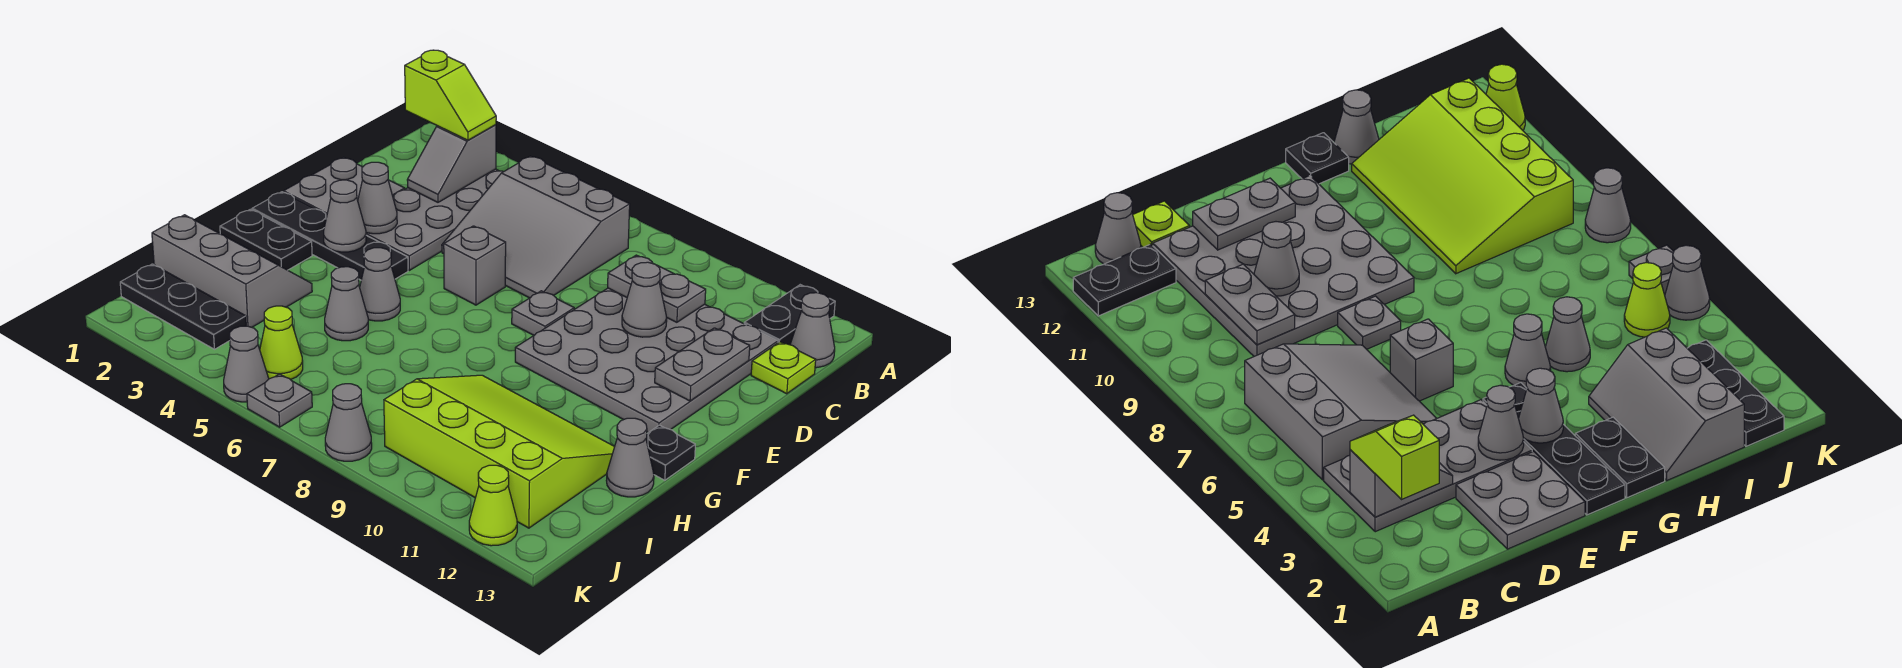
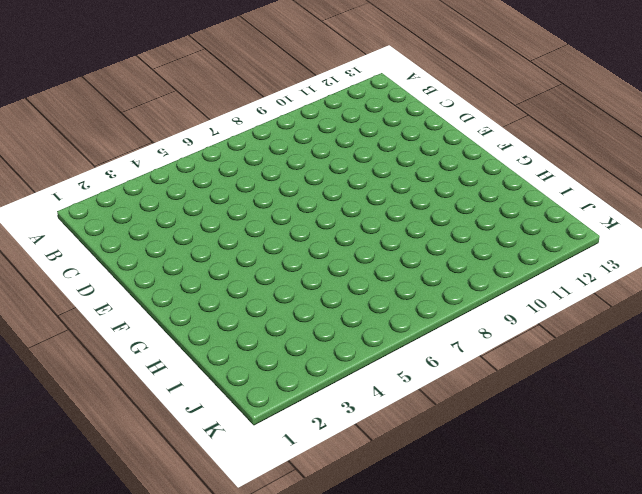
none -> black plate A12:B12 level 1
none -> grey plate B3:E4 level 1
none -> grey slope B5:D7 level 1 top B
none -> grey cone B13 level 1

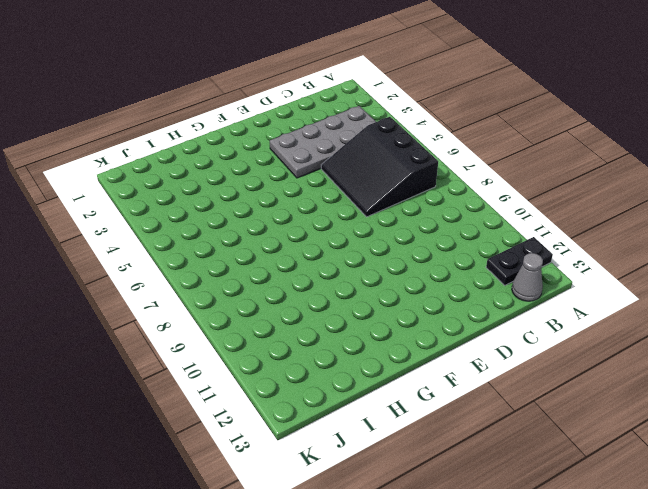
black slope B5:D7 level 1 top B -> grey slope B5:D7 level 1 top B
none -> grey plate C9:F12 level 1
none -> lime plate C13 level 1
none -> grey plate D1:E2 level 1
none -> grey brick E6 level 1

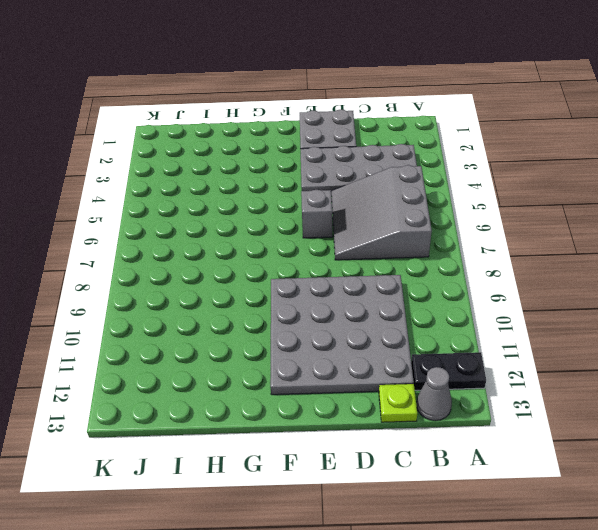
none -> grey plate E8 level 1
none -> black plate F1:F4 level 1
none -> black plate G1:G2 level 1
none -> grey cone G5 level 1

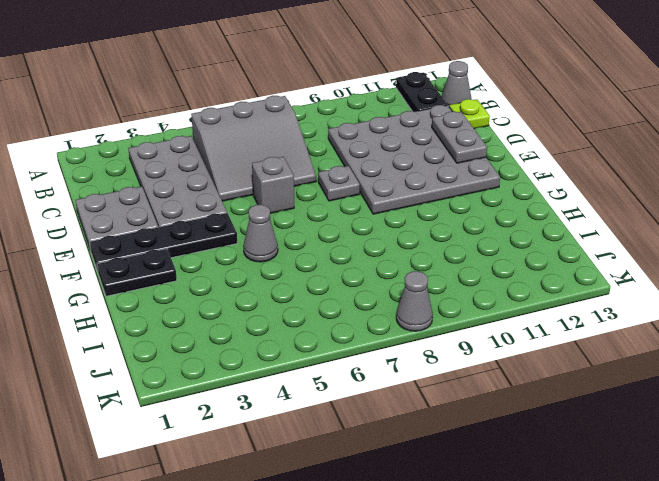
none -> black plate G13 level 1
none -> grey slope H1:I3 level 1 top I
none -> grey cone H5 level 1
none -> lime slope H9:J12 level 1 top J

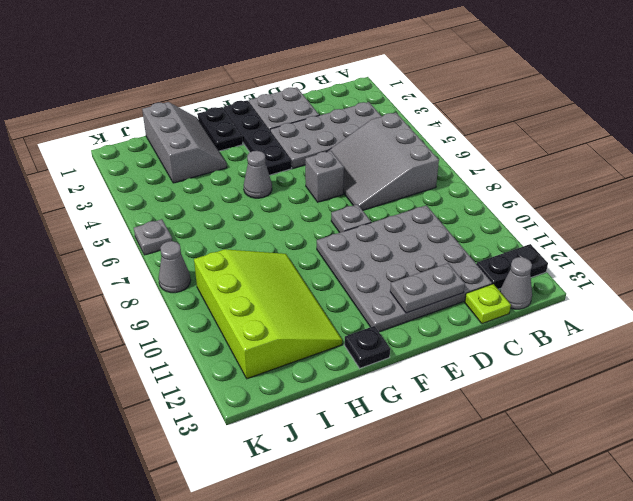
none -> grey cone H5 level 1
none -> grey cone H13 level 1
none -> black plate J1:J3 level 1
none -> lime cone J5 level 1

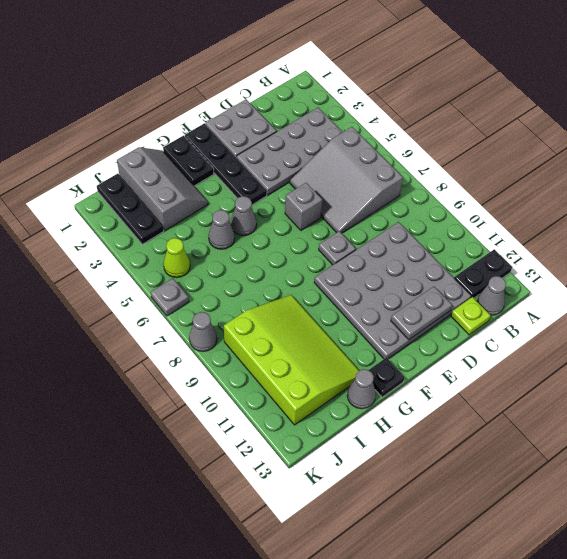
none -> grey cone K5 level 1
none -> lime cone K12 level 1
none -> grey slope B3:C3 level 2 top B
none -> grey plate C9:C10 level 2

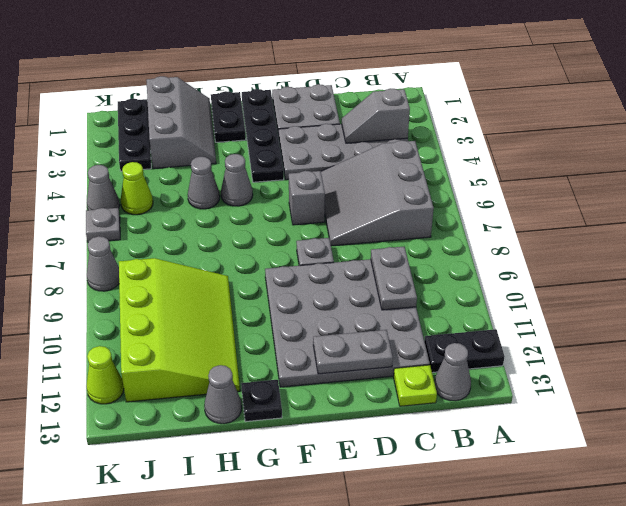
none -> grey cone D10 level 2
none -> grey cone E3 level 2
none -> grey cone F3 level 2
none -> lime slope B2:B3 level 3 top 2

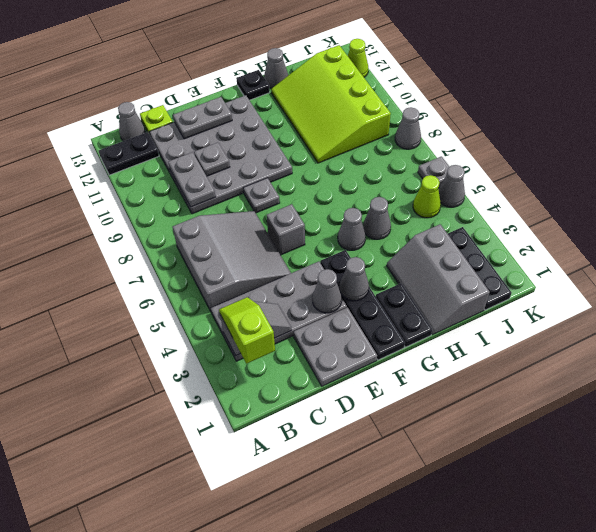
grey plate D10 level 2 -> grey cone D10 level 2

